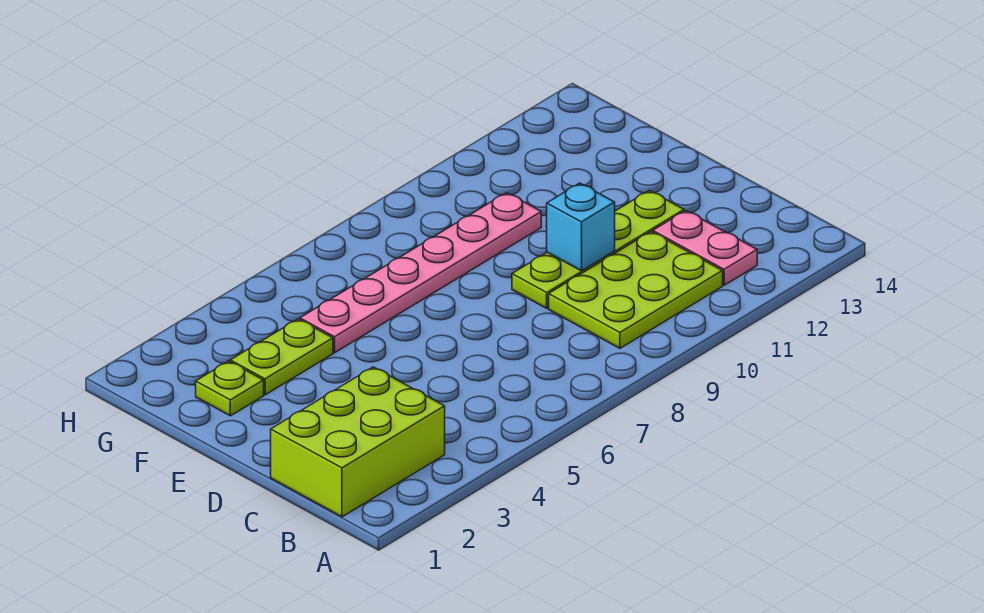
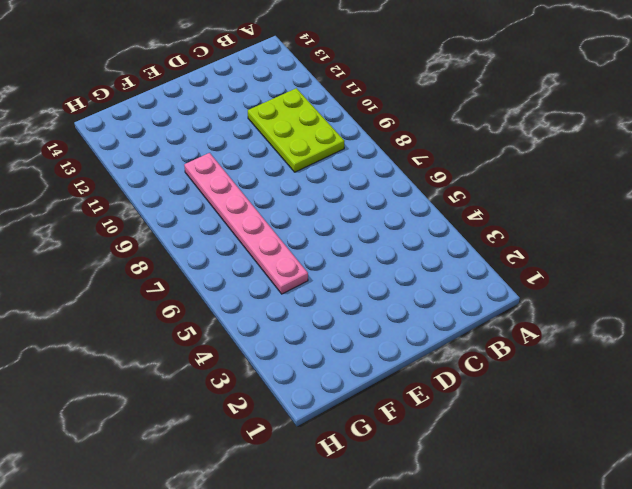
none -> lime brick B1:C3 level 1
none -> pink plate B12:C12 level 1

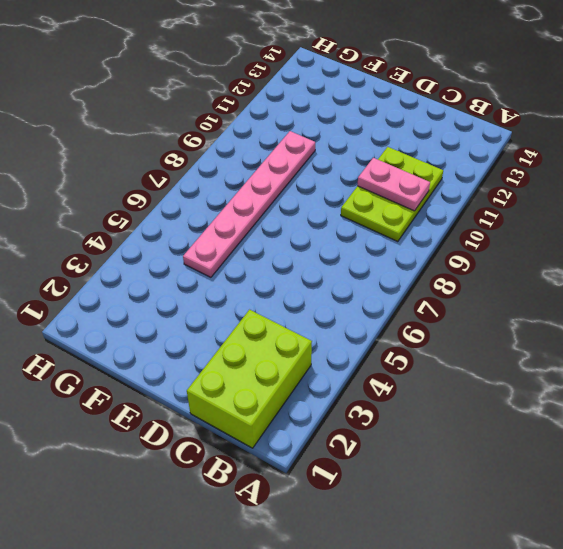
pink plate B10:C10 level 2 -> pink plate B12:C12 level 1
none -> lime plate D9:D12 level 1
none -> lime plate F2 level 1

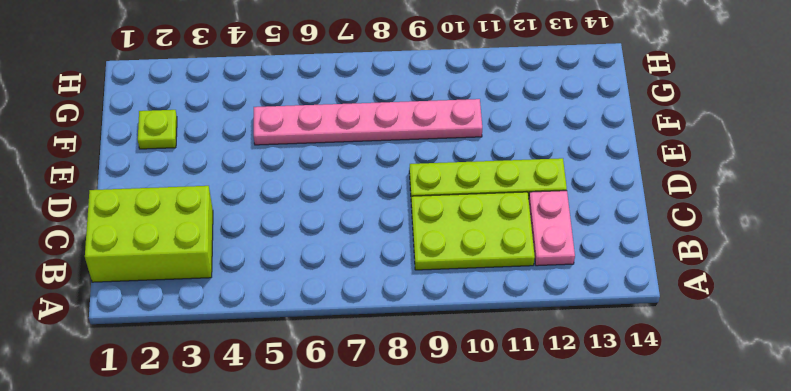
none -> lime plate F3:F4 level 1
none -> cyan brick D10 level 2

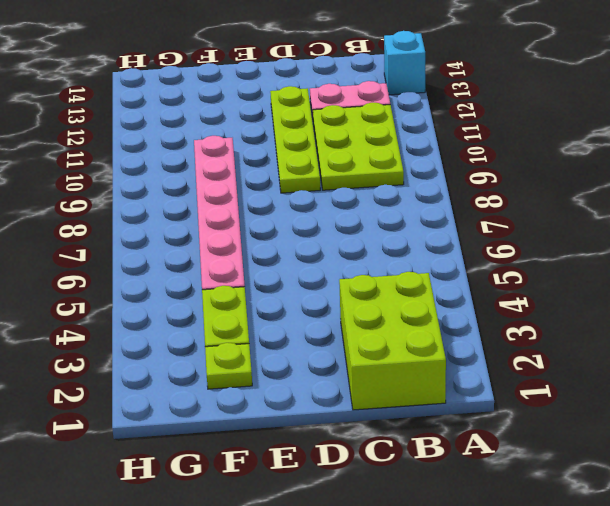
cyan brick A13 level 1 -> cyan brick D10 level 2

